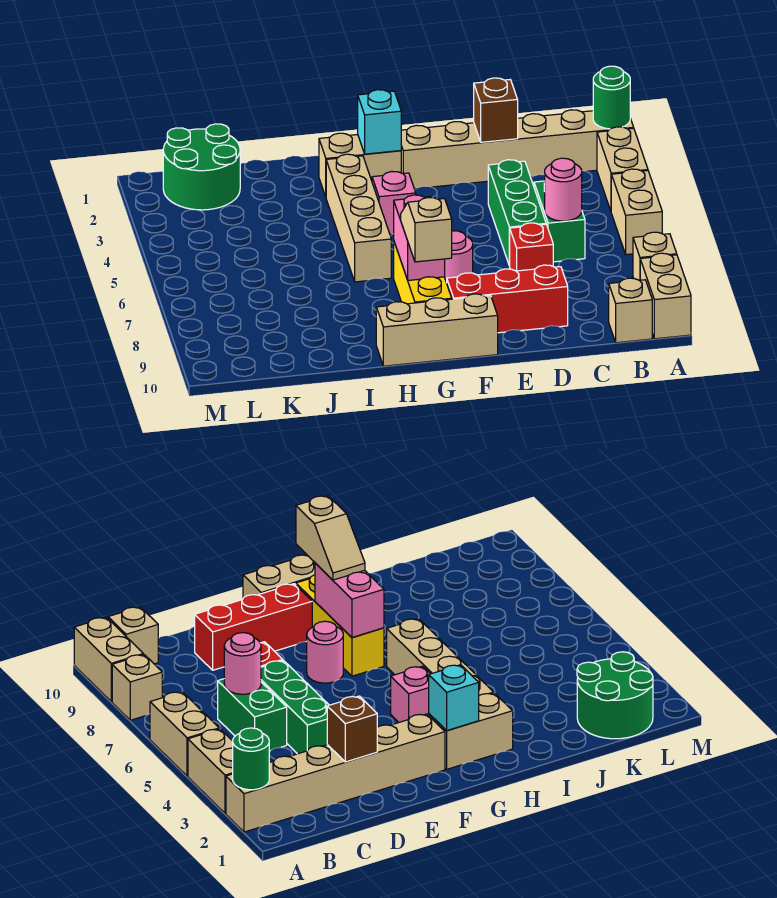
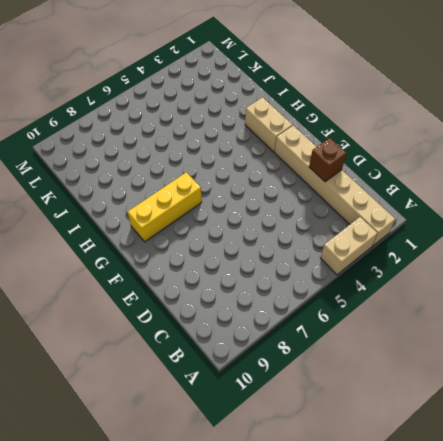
none -> tan brick A5:A6 level 1
none -> tan brick A8 level 1
none -> tan brick A9:A10 level 1

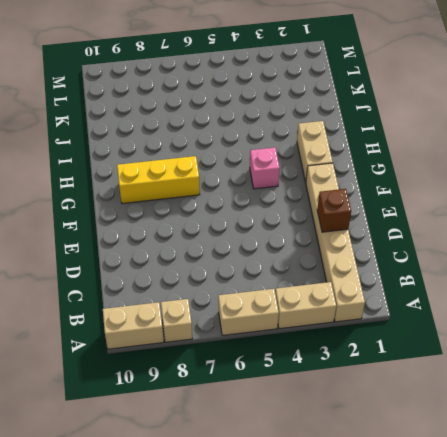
none -> tan brick B10 level 1
none -> green brick C5:C6 level 1
none -> green brick D4:D6 level 1

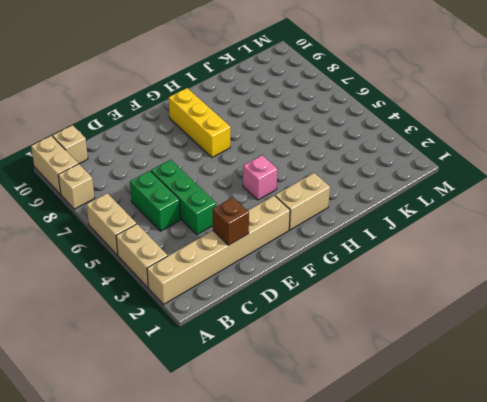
none -> red brick D7 level 1
none -> red brick D9:F9 level 1
none -> pink round brick F7 level 1

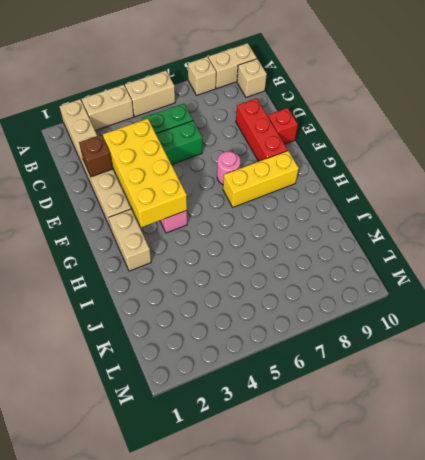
yellow brick D3:G4 level 2 -> none
red brick E10 level 1 -> red brick D7 level 1
none -> tan brick F10:H10 level 1
none -> tan brick H3:H6 level 1
none -> green round brick K1:L2 level 1

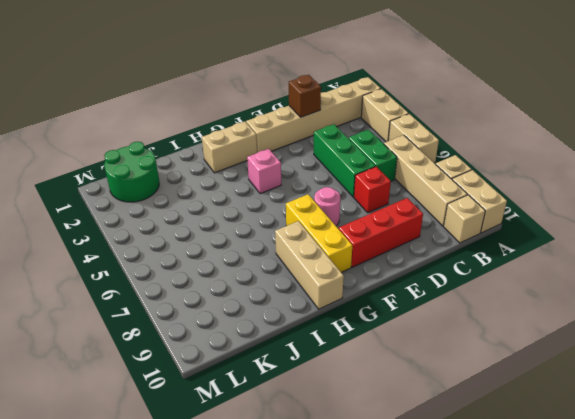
tan brick B6:B9 level 1 -> tan brick H3:H6 level 1
tan brick H8:H10 level 1 -> tan brick F10:H10 level 1
none -> green round brick A2 level 2
none -> pink round brick C6 level 2
none -> cyan brick G2 level 2

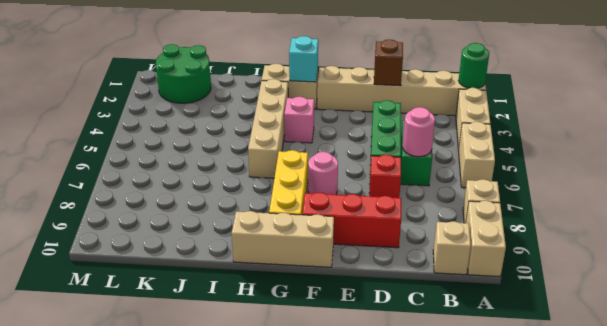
none -> pink brick G7:G8 level 2
none -> tan slope G8:G9 level 3 top 9

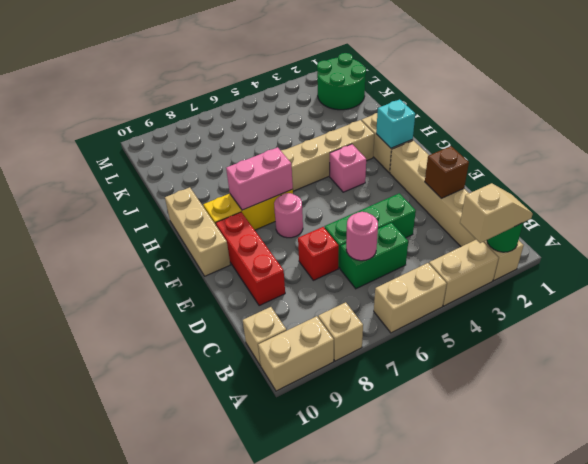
tan slope A2:A3 level 3 top 3 -> tan slope G8:G9 level 3 top 9

